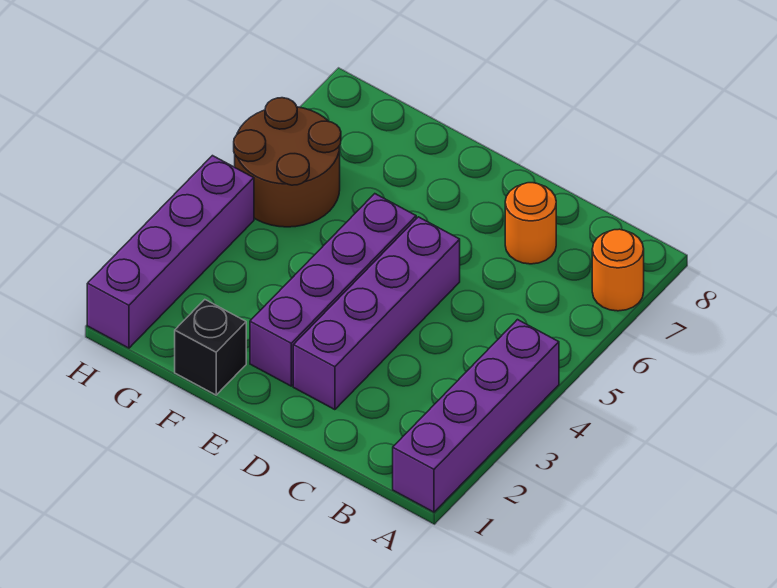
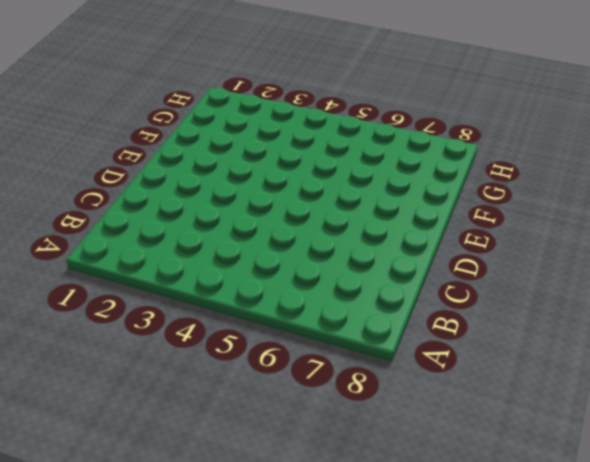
none -> purple brick A1:A4 level 1
none -> orange round brick A7 level 1

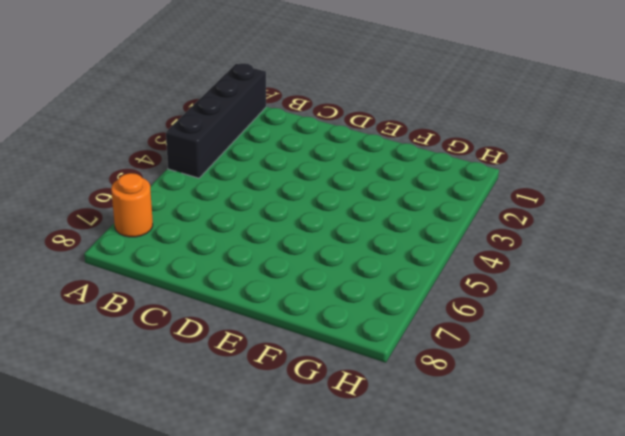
black brick A1:A4 level 1 -> purple brick A1:A4 level 1
none -> orange round brick C7 level 1
none -> purple brick D2:D5 level 1

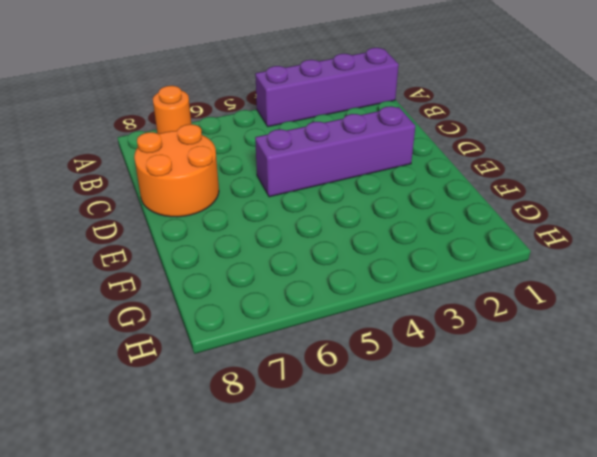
orange round brick C7:D8 level 1 -> orange round brick C7 level 1
none -> purple brick E2:E5 level 1
none -> black brick F1 level 1

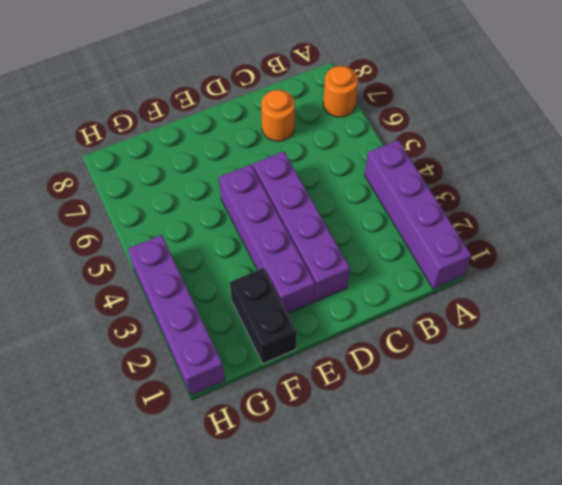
black brick F1:F2 level 1 -> black brick F1 level 1
none -> brown round brick G5:H6 level 1

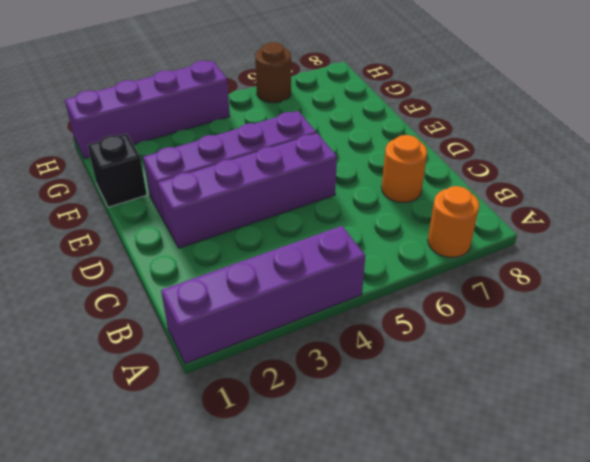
brown round brick H6 level 1 -> brown round brick G5:H6 level 1

